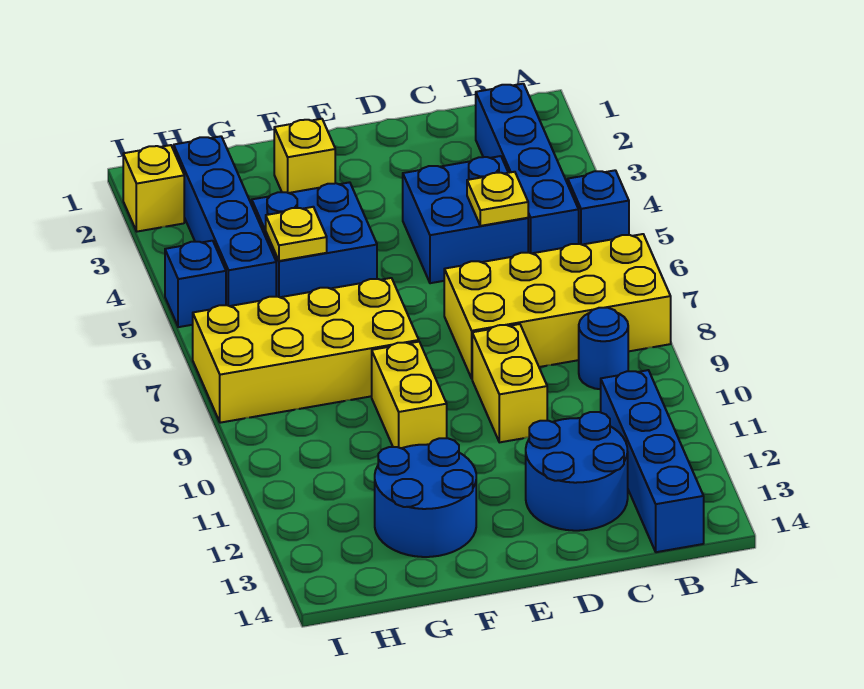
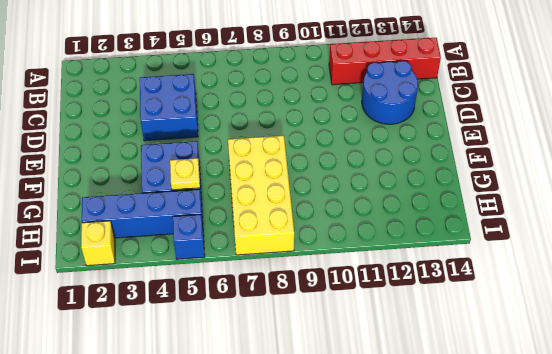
red brick B11:B14 level 1 -> blue brick B11:B14 level 1
none -> blue brick A5 level 1
none -> yellow brick A7:D8 level 1
none -> blue brick B2:B5 level 1

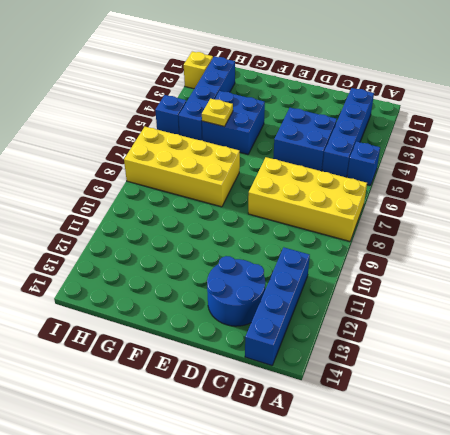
none -> blue round brick B9 level 1
none -> yellow brick D9:D10 level 1
none -> yellow brick F2 level 1

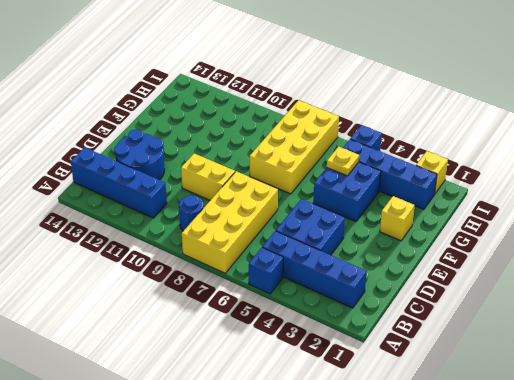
none -> yellow brick F9:F10 level 1
none -> blue round brick F12:G13 level 1
none -> yellow plate C5 level 2

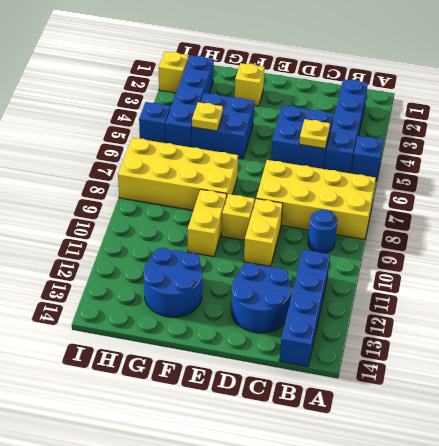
yellow brick E9 level 1 -> none

